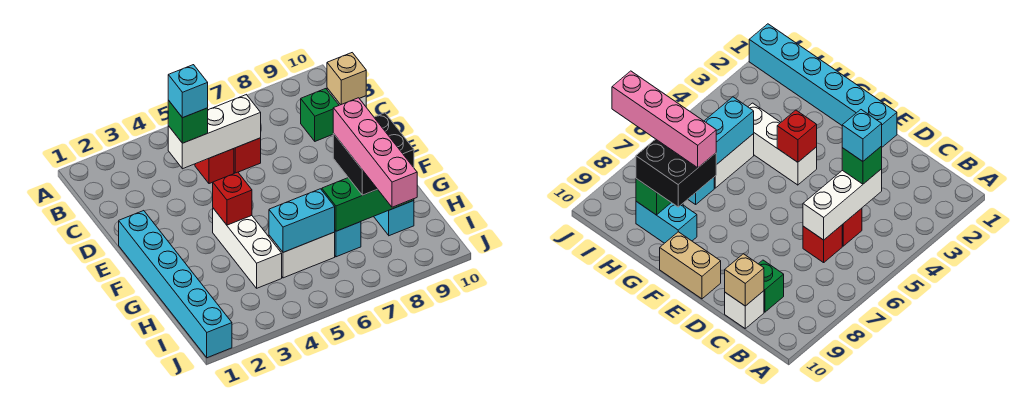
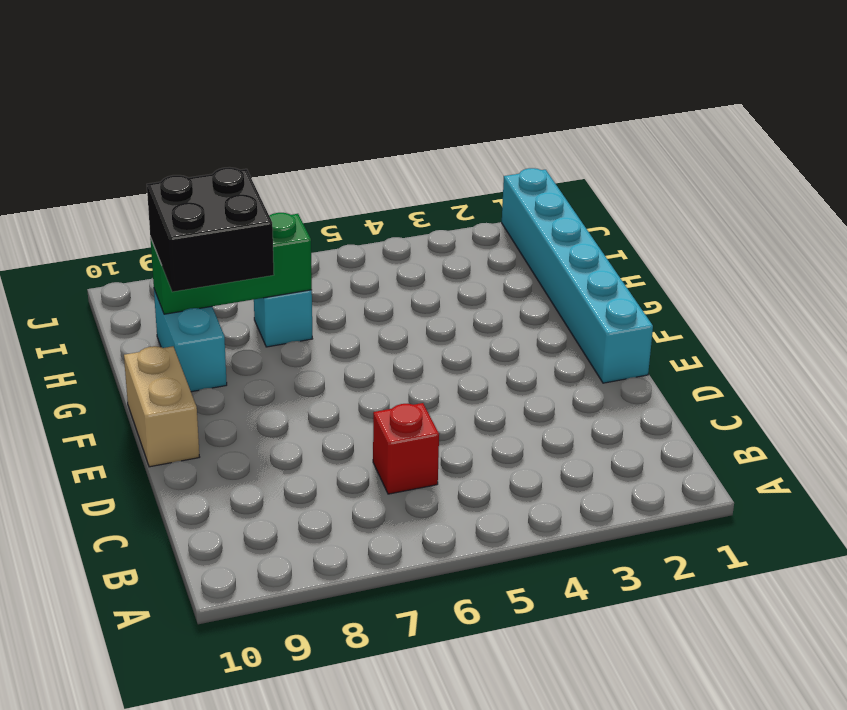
none -> red brick C5 level 1
none -> green brick C9 level 1
none -> white brick C10 level 1

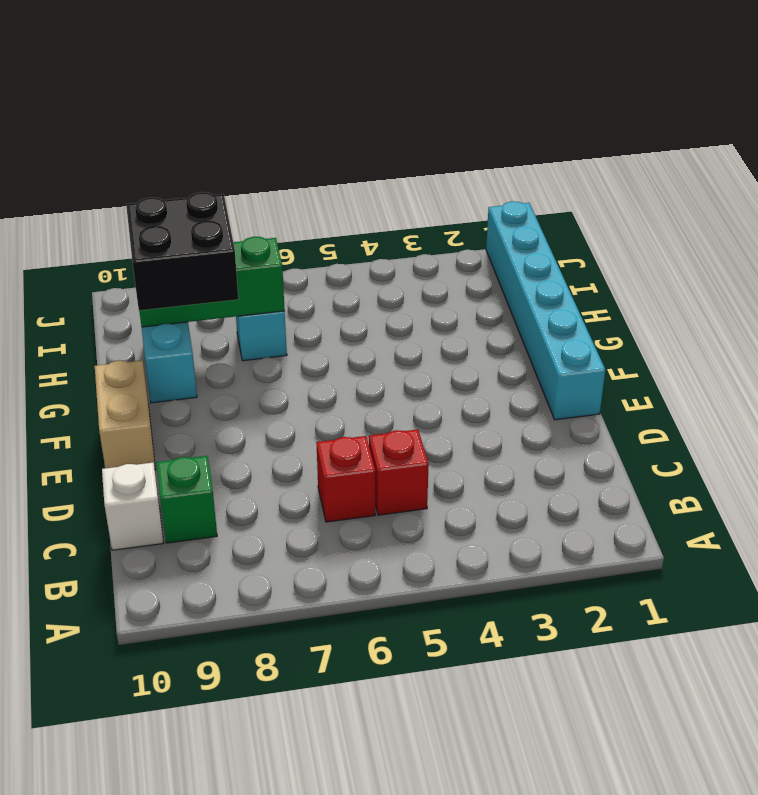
none -> white brick F4:H4 level 1
none -> white brick H5:H6 level 1
none -> white brick C4:C6 level 2

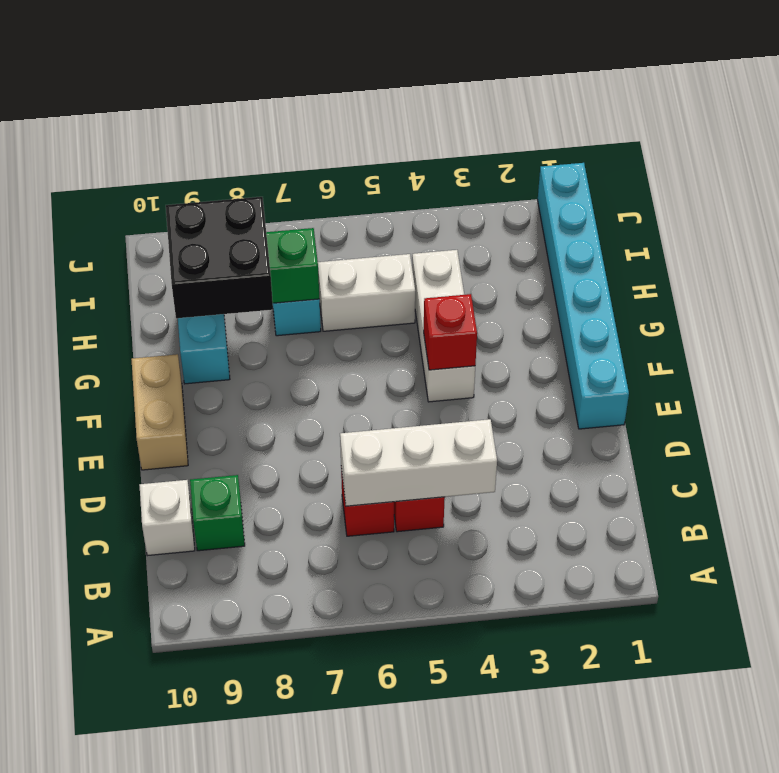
none -> tan brick C10 level 2
none -> cyan brick H5:H6 level 2
none -> green brick C4 level 3

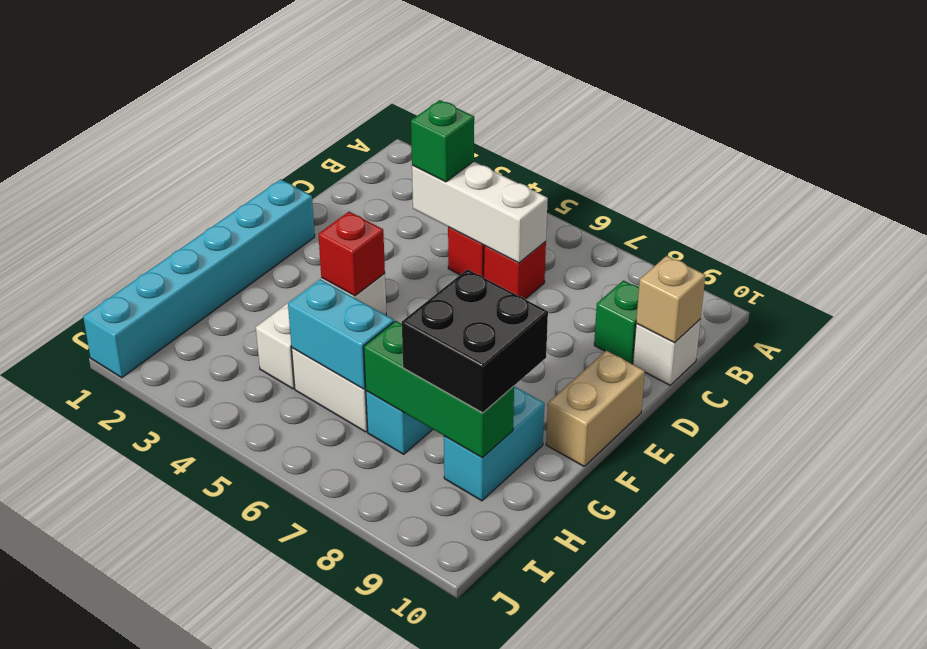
none -> cyan brick C4 level 4
none -> pink brick G8:J8 level 4

